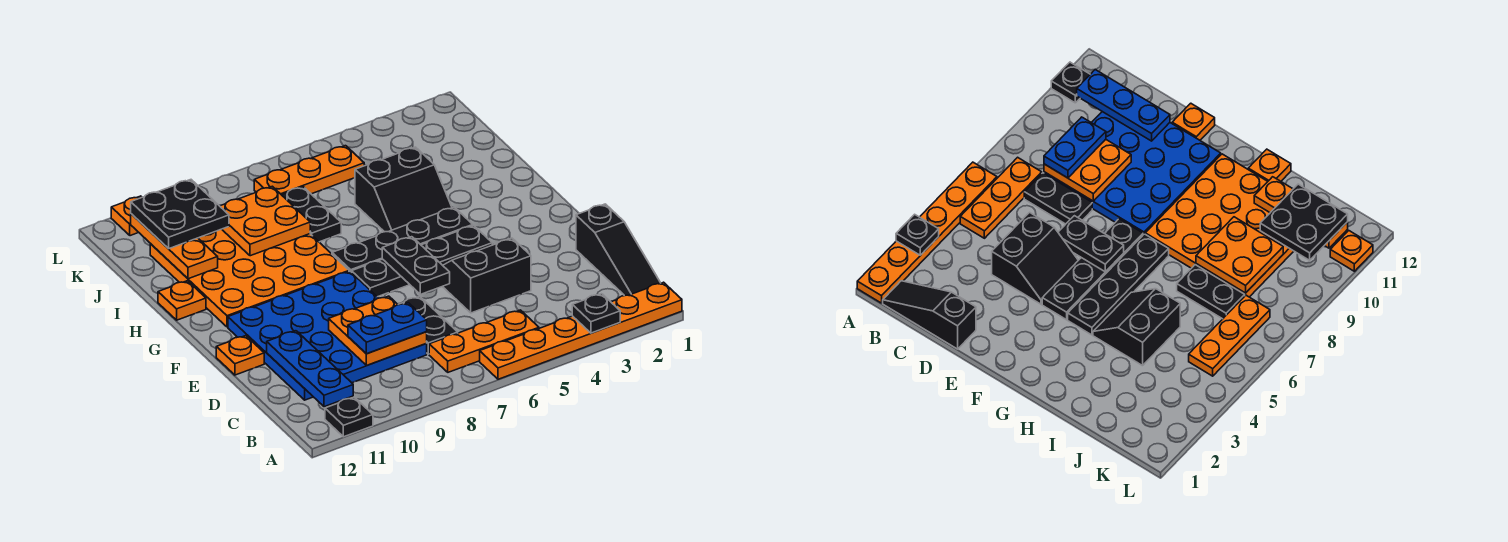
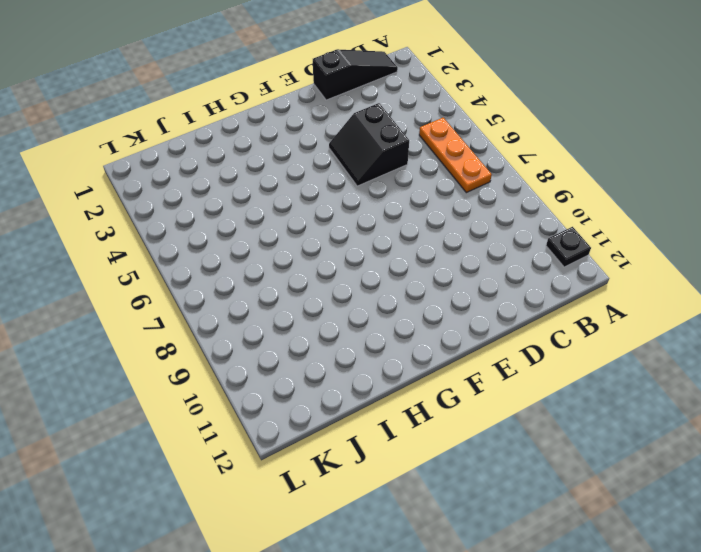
none -> orange plate A1:A6 level 1
none -> black plate C7:D7 level 1
none -> blue plate C8:F11 level 1

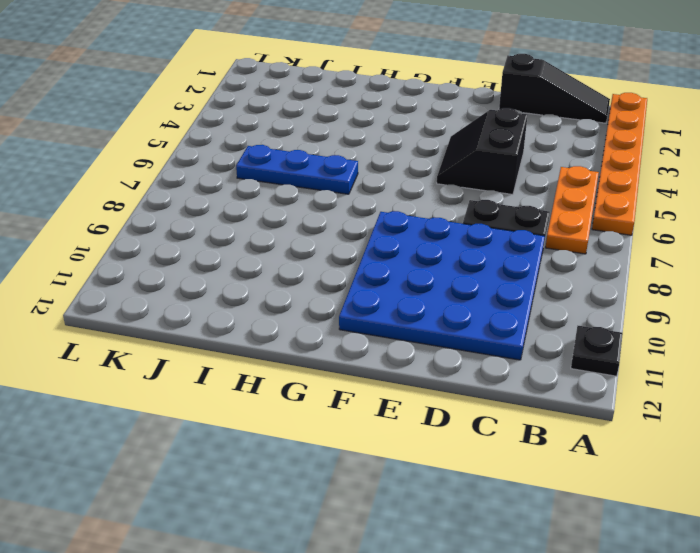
blue plate H6:J6 level 1 -> blue plate B11:D11 level 2
none -> orange plate E12 level 1
none -> black plate F4:F7 level 1
none -> black plate G4:G7 level 1

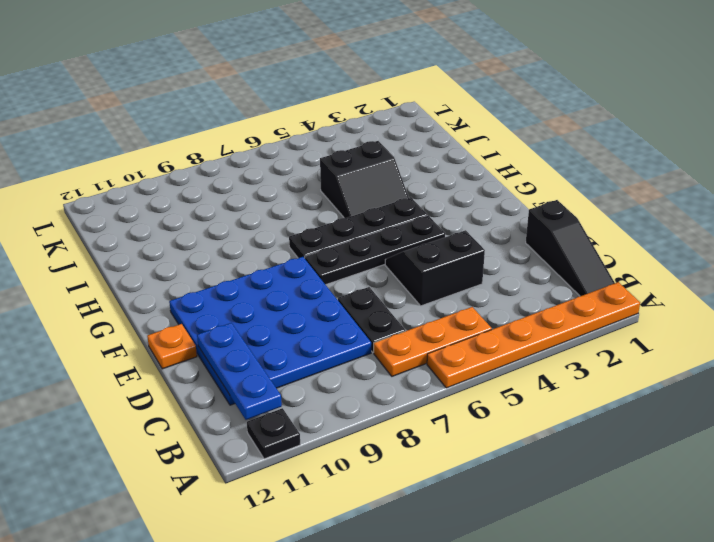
none -> orange plate G8:J11 level 1
none -> orange plate H12 level 1
none -> black plate I7:J7 level 1

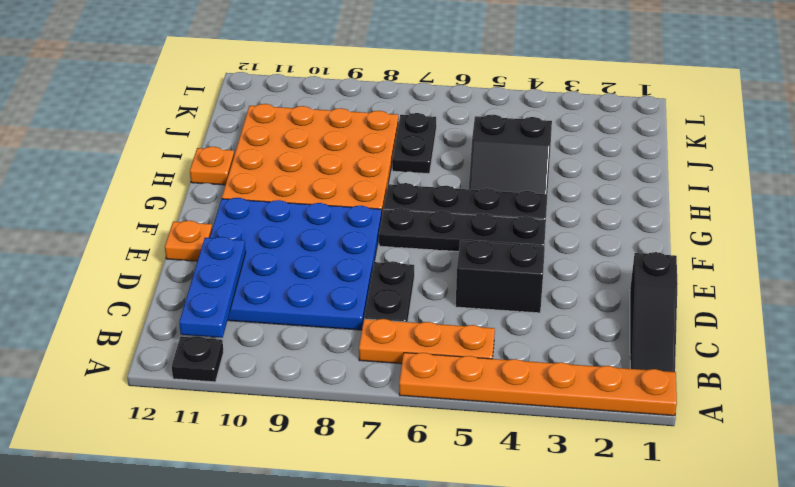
none -> orange plate K5:K7 level 1
none -> orange plate L11 level 1
none -> black plate A3 level 2

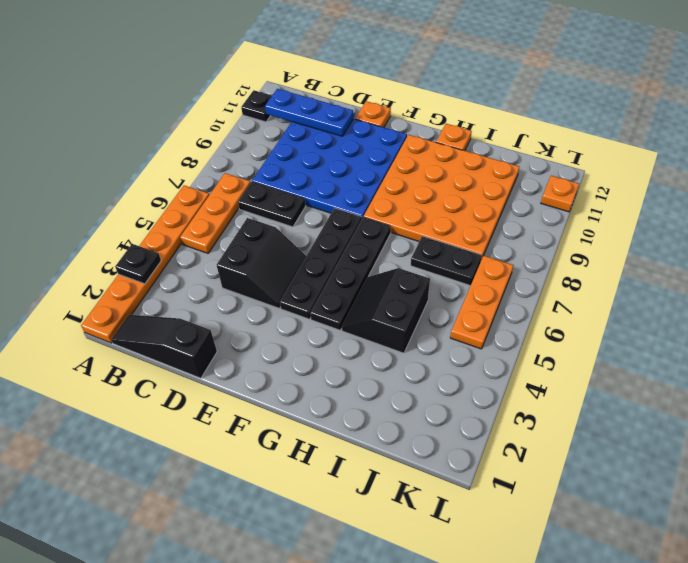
none -> orange plate C8:D9 level 2
none -> black plate E6:F6 level 2
none -> orange plate I8:J9 level 2

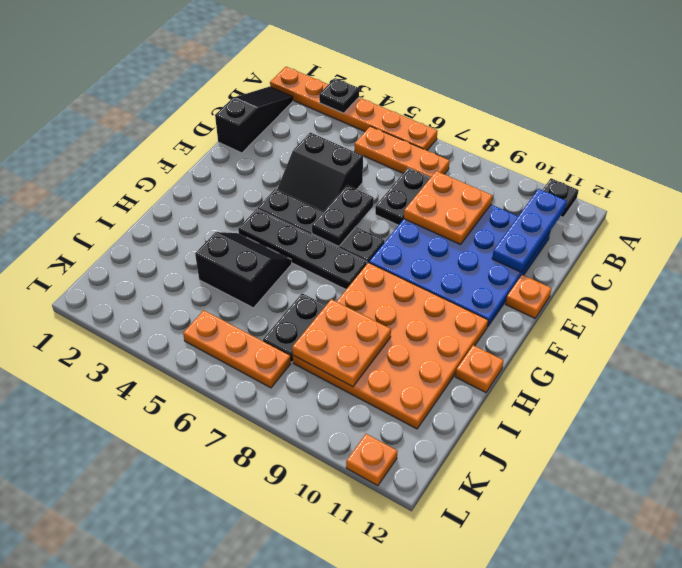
none -> orange plate I11:K11 level 2
none -> blue plate C8:C9 level 3
none -> black plate J10:K11 level 3

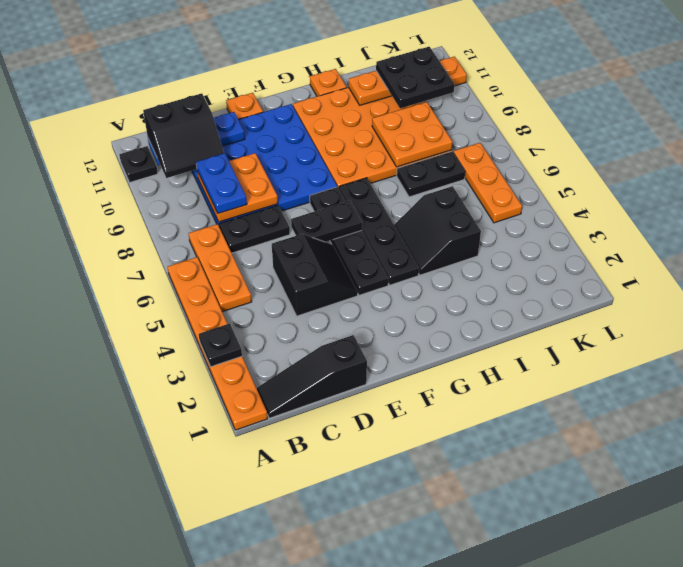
black slope B10:C11 level 3 top 11 -> none

